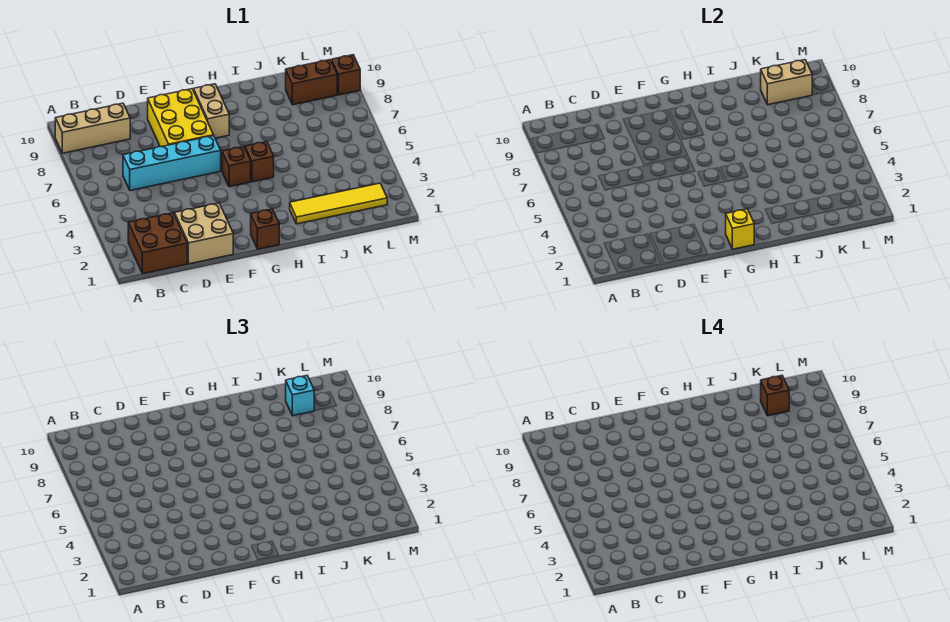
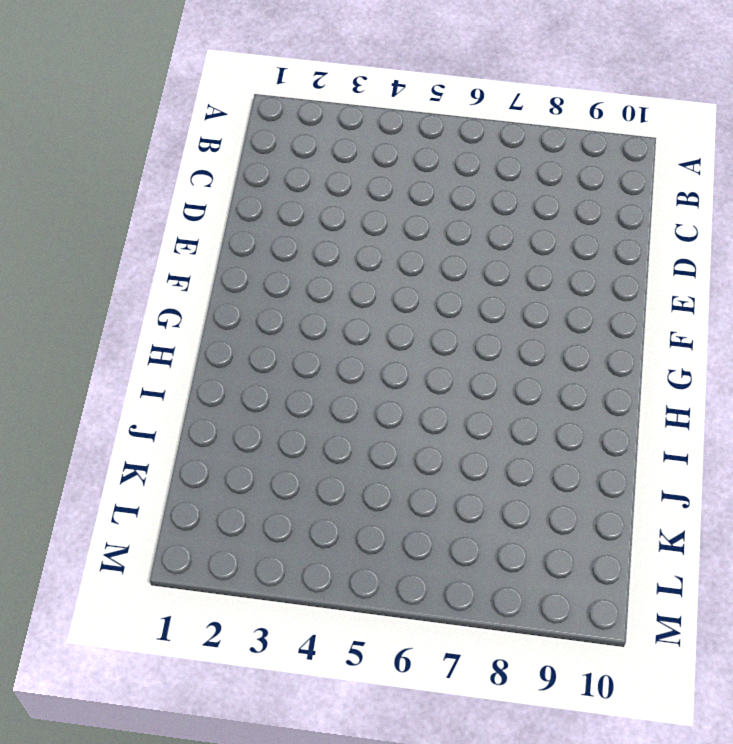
none -> tan brick A9:C9 level 1
none -> brown brick B1:C2 level 1
none -> cyan brick C6:F6 level 1

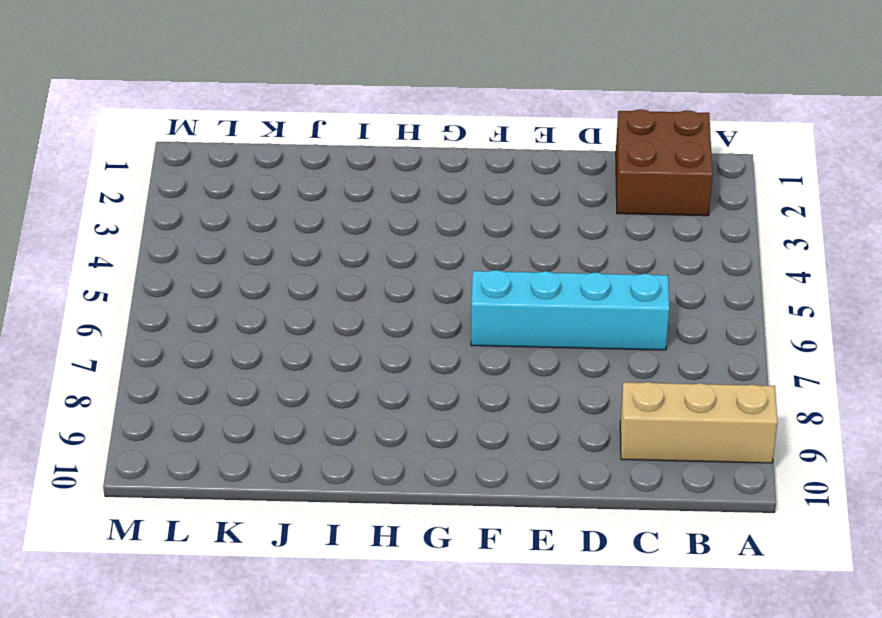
none -> tan brick D1:E2 level 1
none -> yellow brick E7:F9 level 1
none -> brown brick G1 level 1

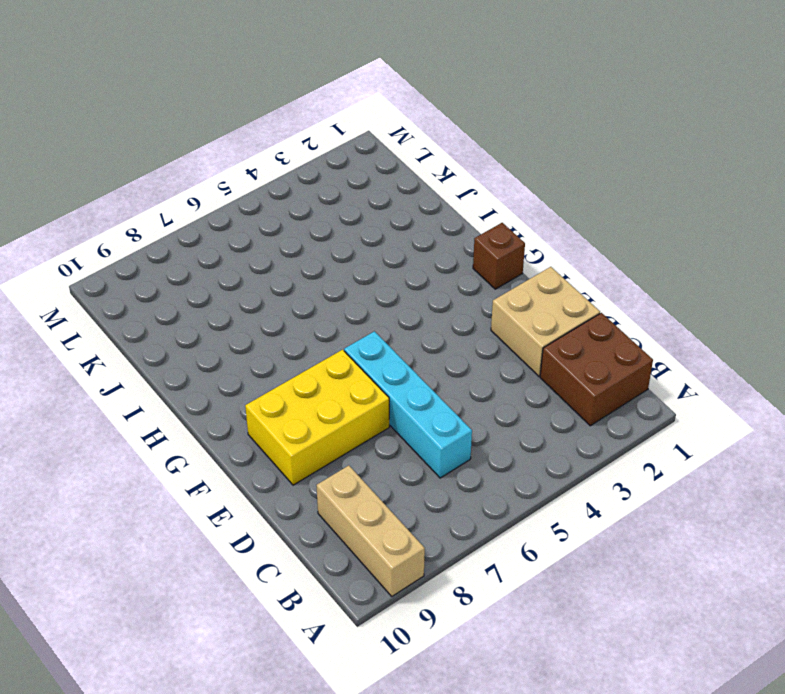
none -> brown brick G5 level 1
none -> tan brick G8:G9 level 1
none -> brown brick H5 level 1

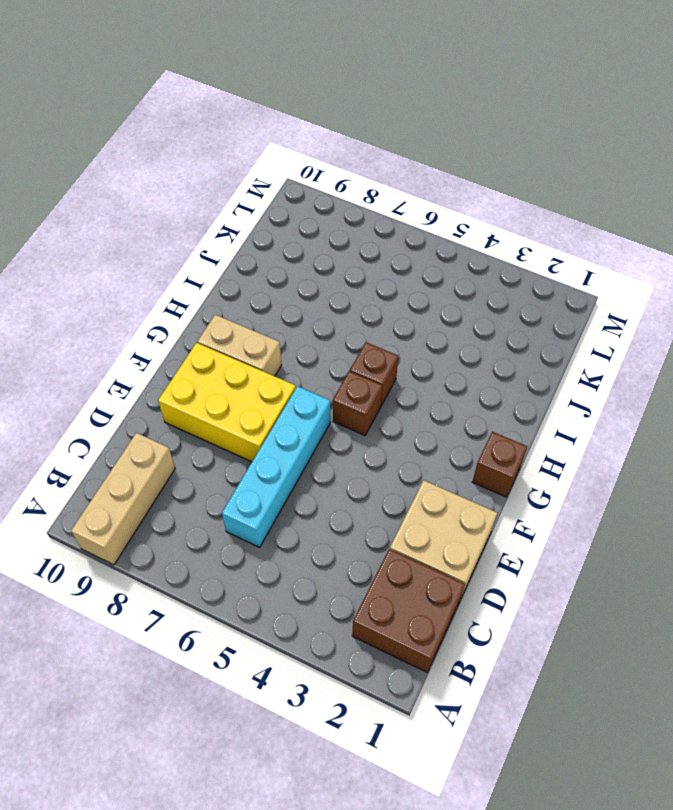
none -> yellow tile I2:L2 level 1
none -> brown brick K9:L9 level 1
none -> brown brick M9 level 1

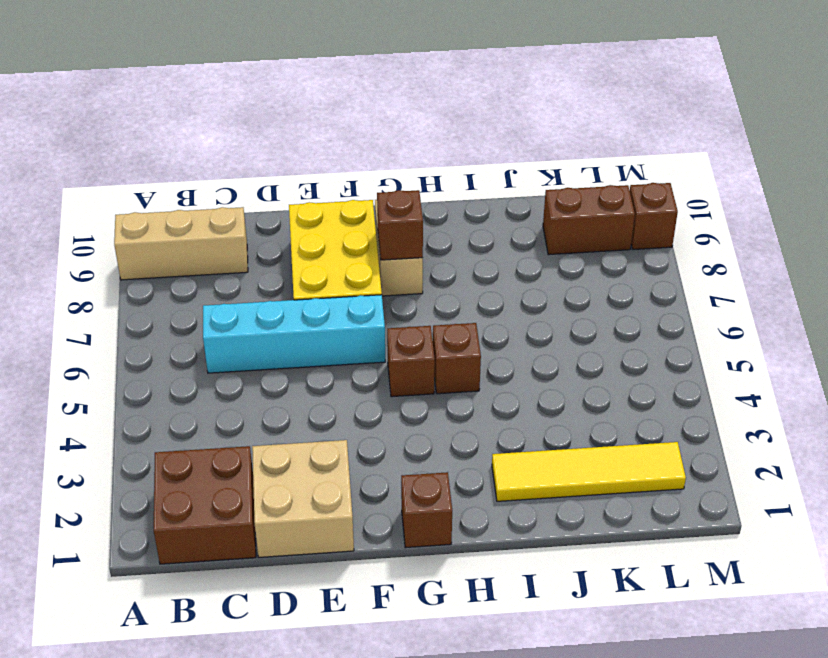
brown brick G8 level 2 -> brown brick K9 level 4
none -> yellow brick G1 level 2
none -> tan brick K9:L9 level 2
none -> cyan brick K9 level 3

